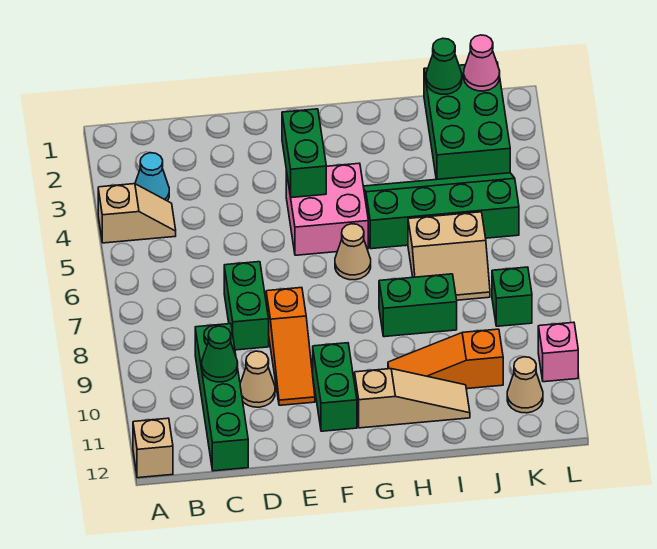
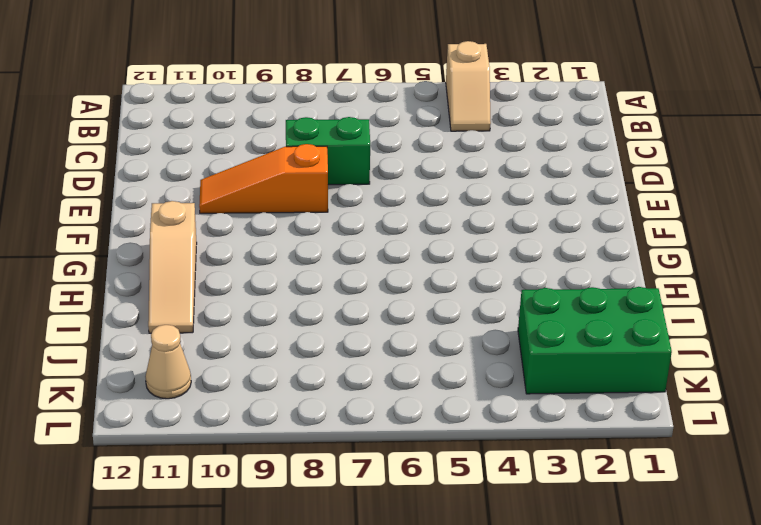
none -> tan brick A12 level 1
none -> cyan cone B3 level 1
none -> green brick C9:C12 level 1

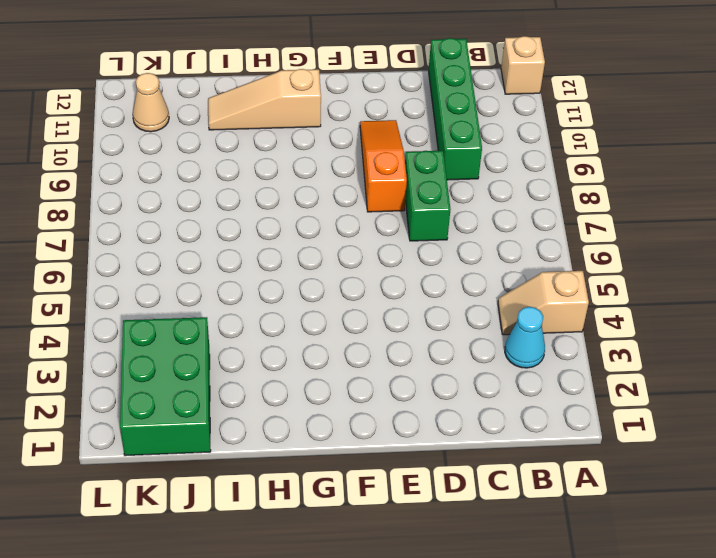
none -> tan cone D10 level 1
none -> pink brick F4:G5 level 1
none -> green brick F10:F11 level 1

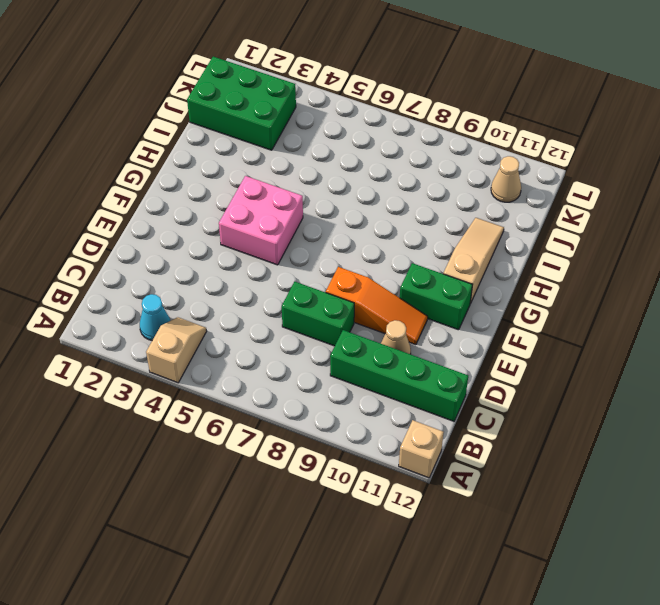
none -> tan cone G6 level 1
none -> green slope H4:K5 level 1 top 5
none -> green brick H8:I8 level 1

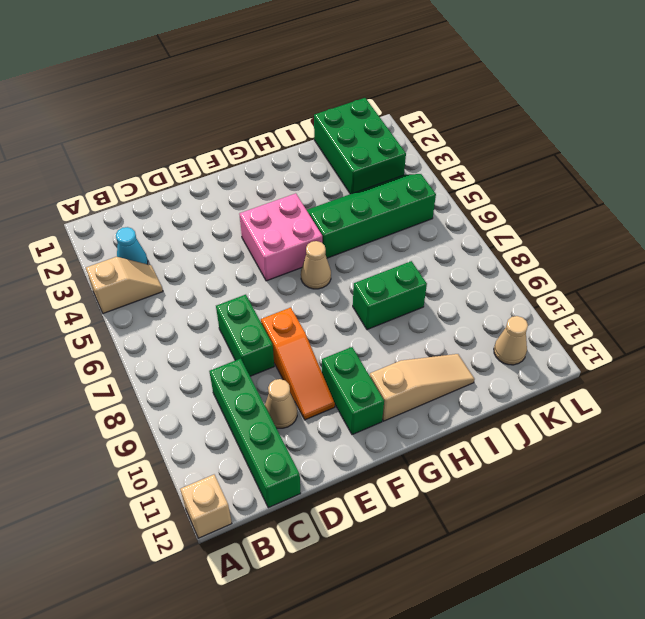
none -> orange slope H10:J10 level 1 top J
none -> tan slope I6:J7 level 1 top 6
none -> green brick K8 level 1

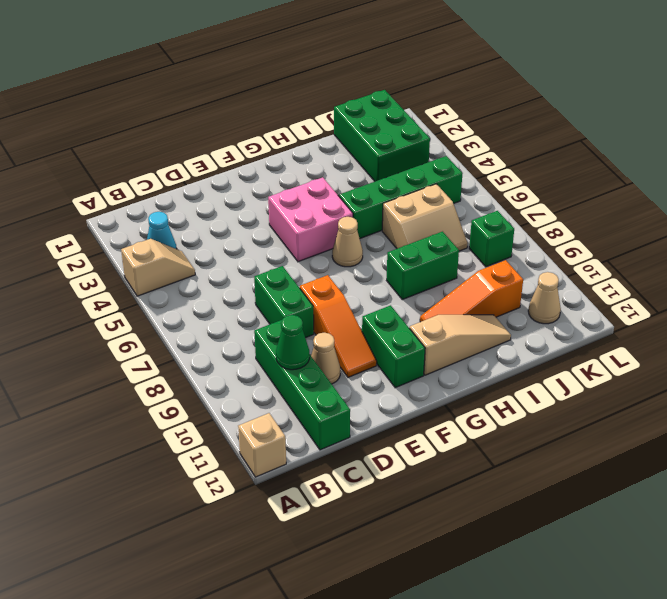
none -> pink brick L10 level 1
none -> green brick F3:F4 level 2
none -> green cone J1 level 2

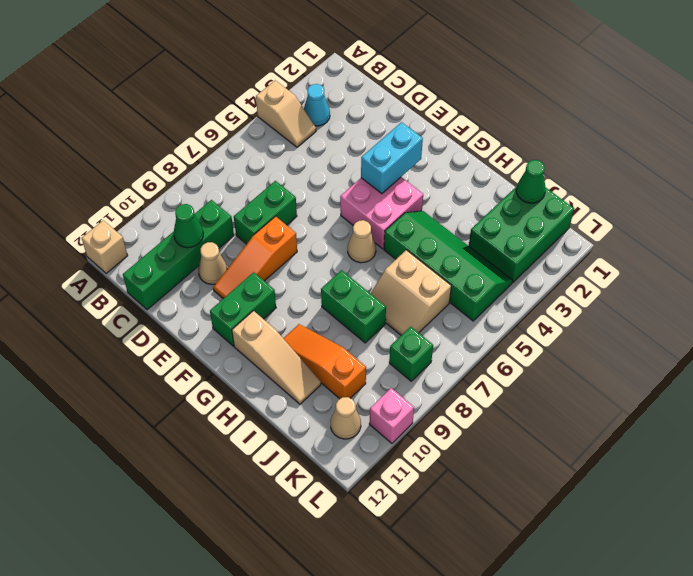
cyan brick F3:F4 level 2 -> green brick F3:F4 level 2
none -> pink cone K1 level 2

